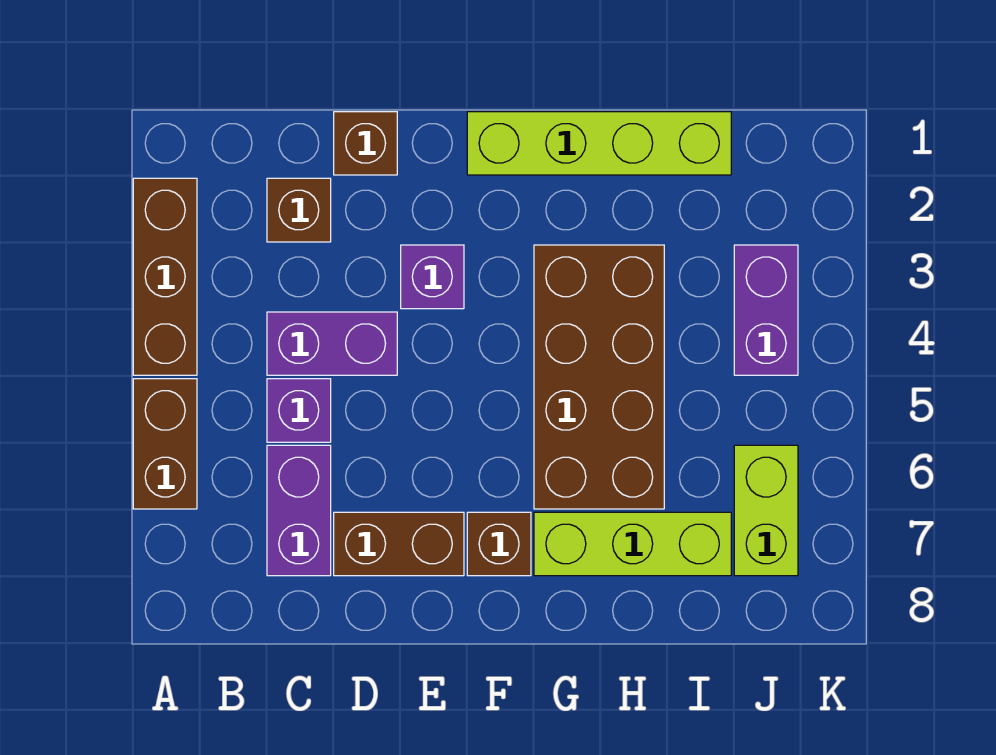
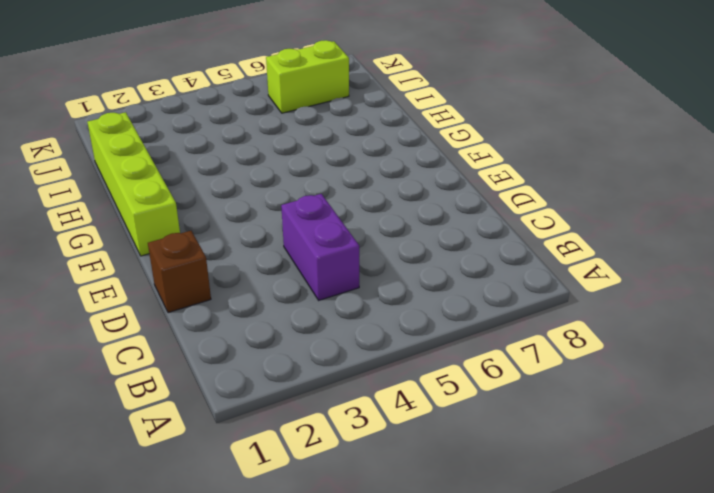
none -> brown brick A2:A4 level 1
none -> brown brick A5:A6 level 1
none -> brown brick C2 level 1

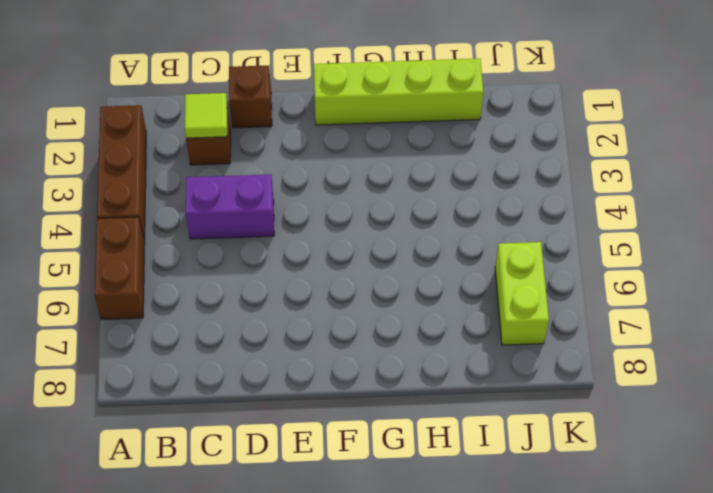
lime tile C2 level 2 -> none
none -> purple brick C5 level 1
none -> purple brick C6:C7 level 1
none -> brown brick D7:E7 level 1

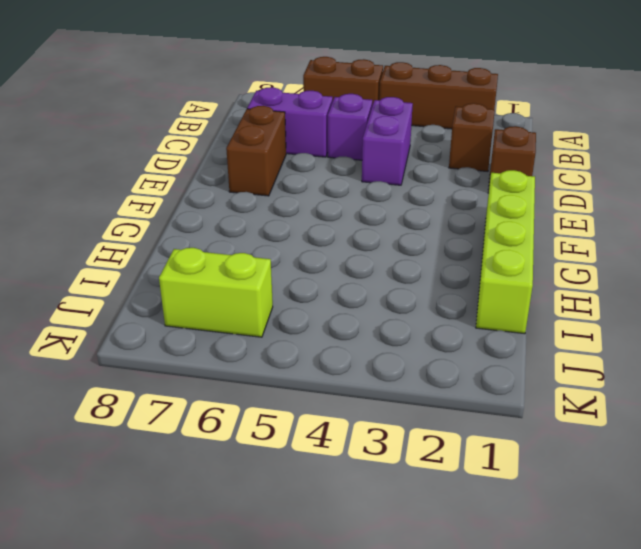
none -> purple brick E3 level 1
none -> brown brick F7 level 1
none -> brown brick G3:H6 level 1

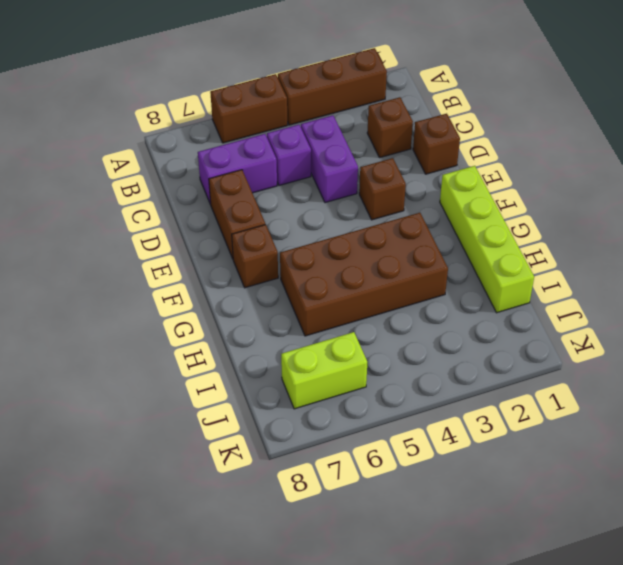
brown brick E3 level 1 -> purple brick E3 level 1
none -> lime brick G7:I7 level 1
none -> purple brick J3:J4 level 1

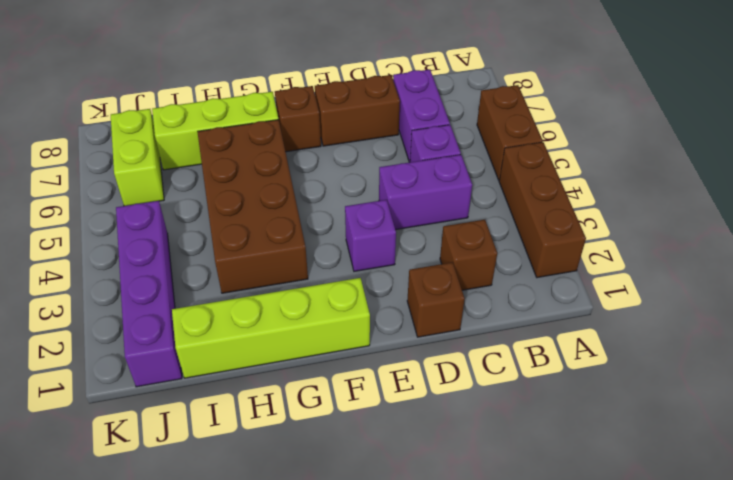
purple brick J1:J4 level 1 -> purple brick J3:J4 level 1

